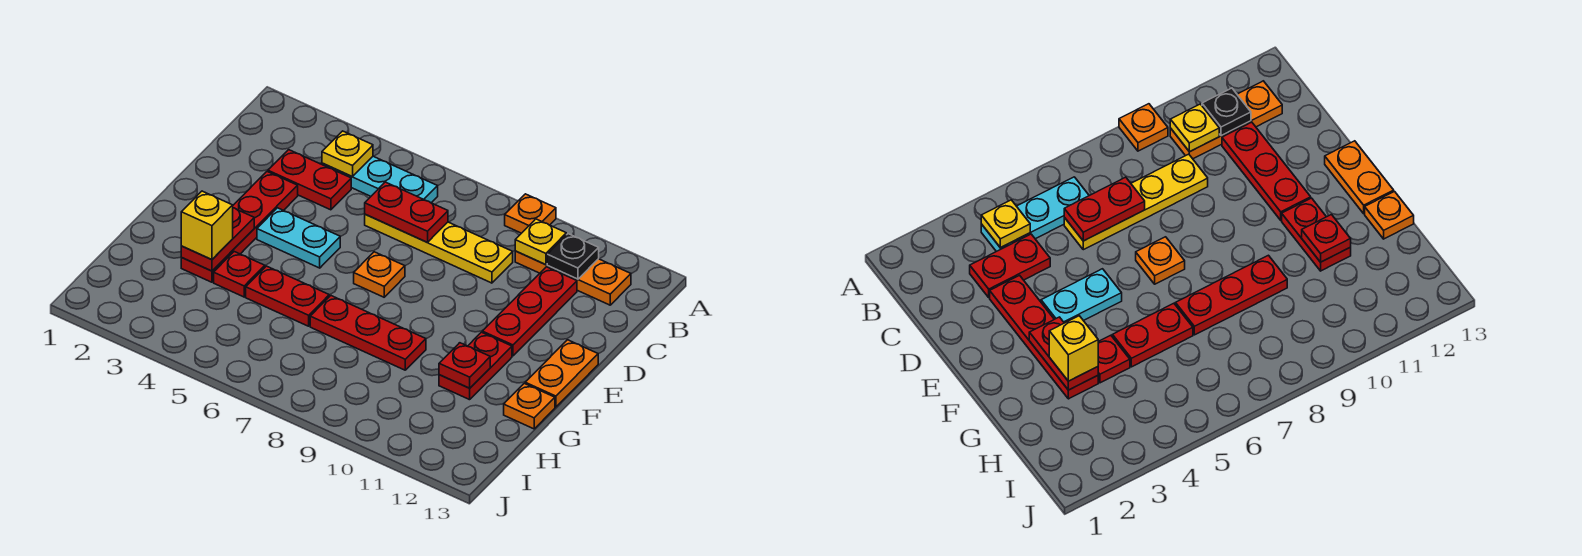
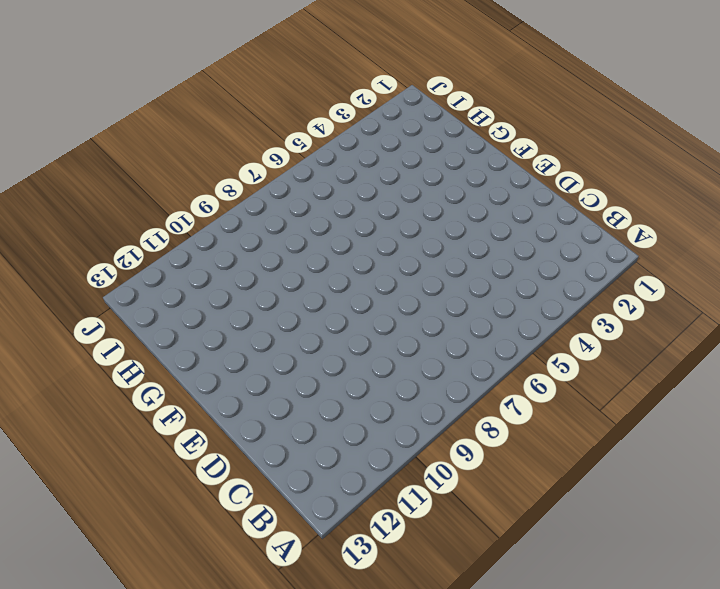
none -> orange plate A9 level 1
none -> cyan plate B4:B6 level 1
none -> orange plate B10:B12 level 1

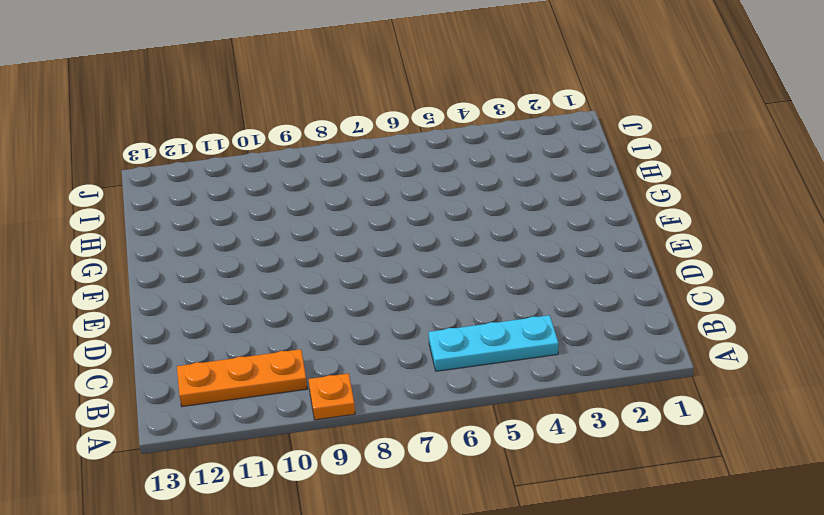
none -> red plate C3:C4 level 1
none -> yellow plate C6:C9 level 1
none -> red plate C11:E11 level 1

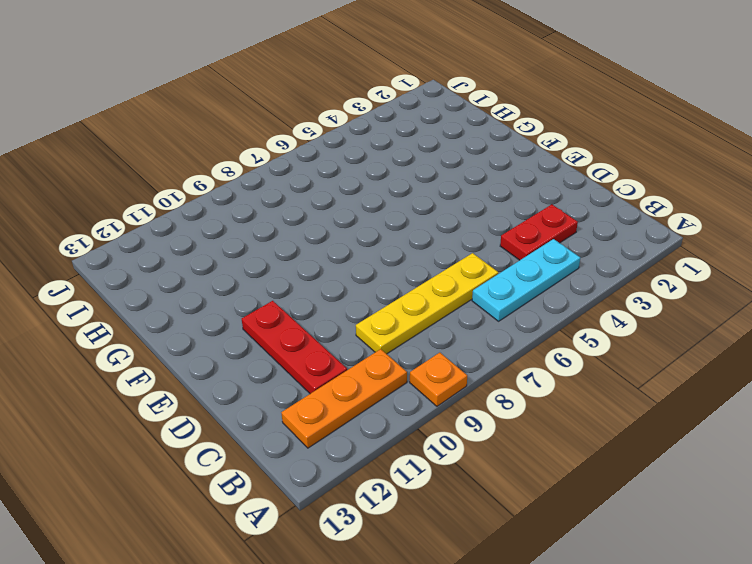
none -> red plate D3:G3 level 1
none -> cyan plate E4:E5 level 1
none -> orange plate E7 level 1

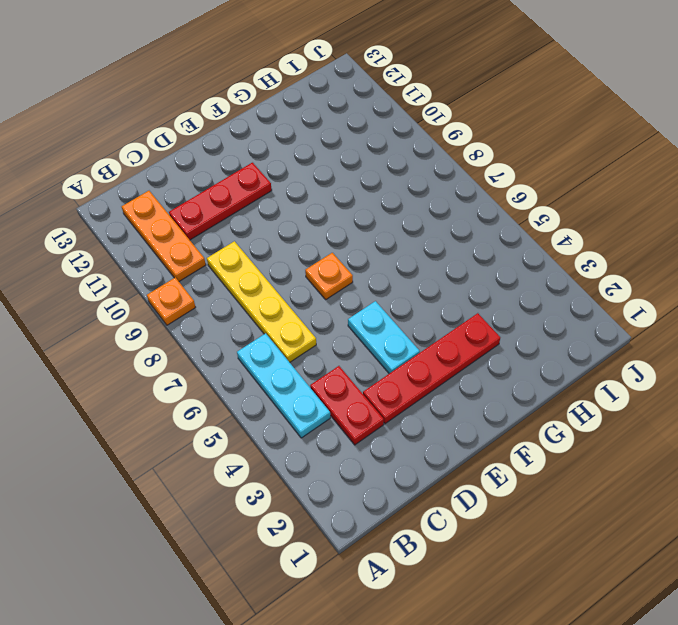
none -> orange plate E13:F13 level 1
none -> red plate F11:G11 level 1
none -> red plate G4 level 1

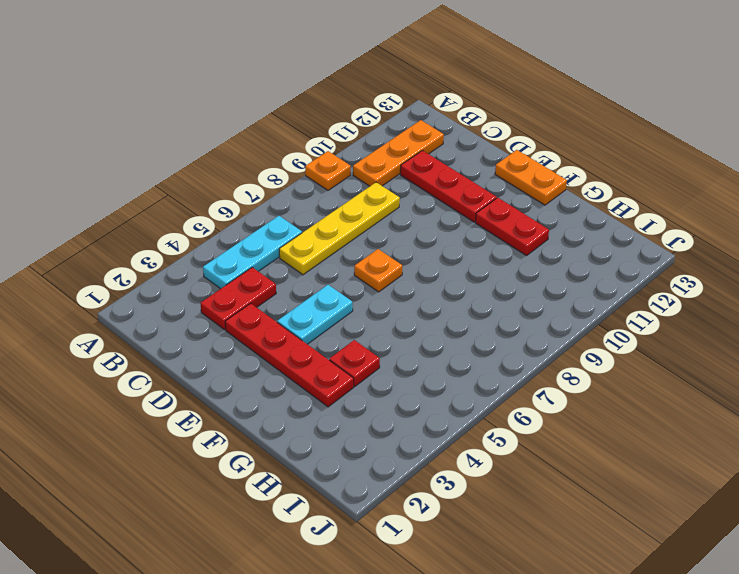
none -> red plate G5:G6 level 1
none -> red plate G7:G9 level 1
none -> orange plate G13 level 1

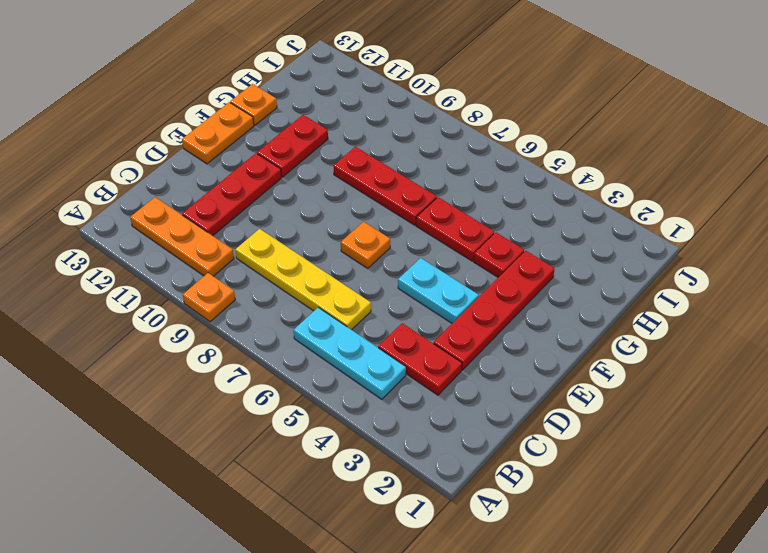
none -> yellow plate B4 level 2
none -> yellow plate B10 level 2
none -> black plate B11 level 2

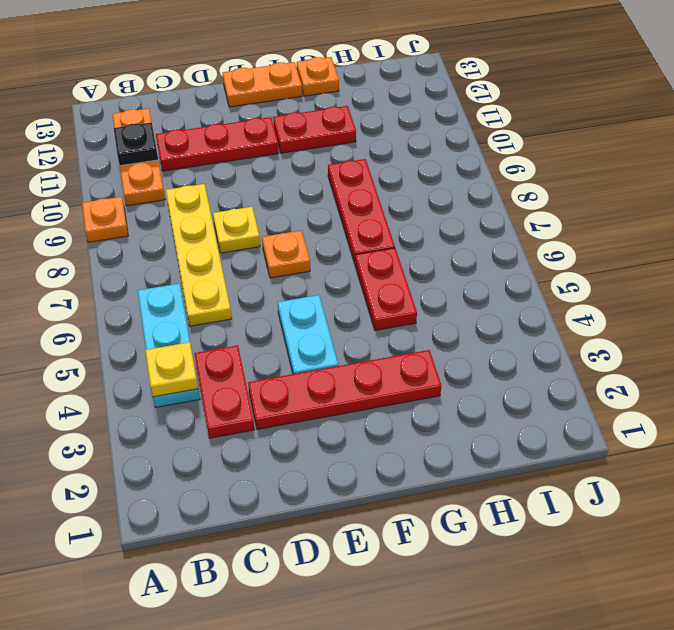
yellow plate D8 level 1 -> yellow plate B10 level 2
none -> red plate G4 level 1
none -> red plate C6:C7 level 2
none -> red plate F3:G3 level 2

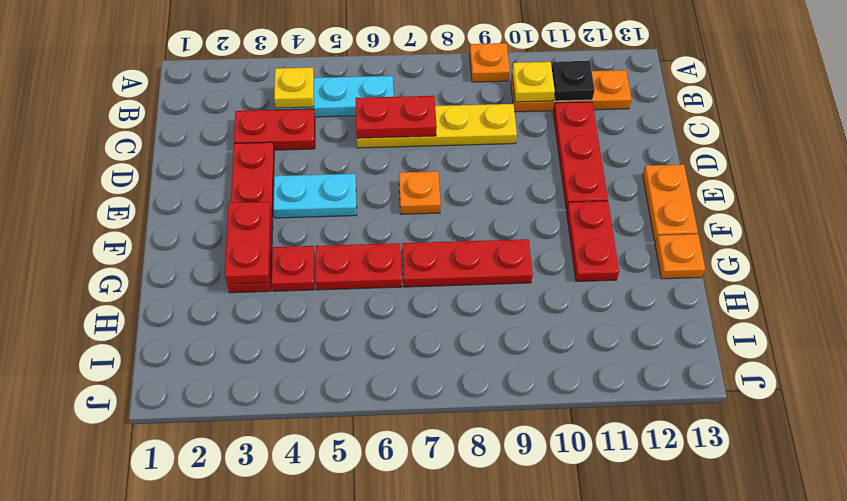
none -> red plate G11 level 2
none -> yellow brick G3 level 3

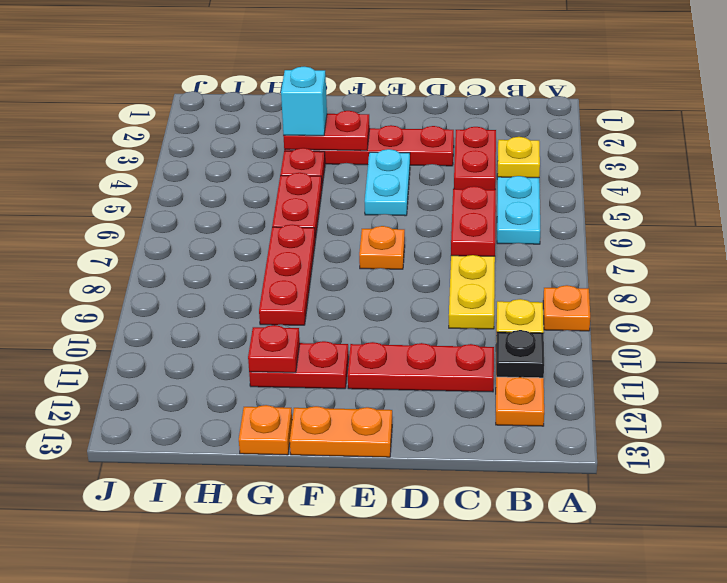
cyan brick G3 level 3 -> yellow brick G3 level 3

